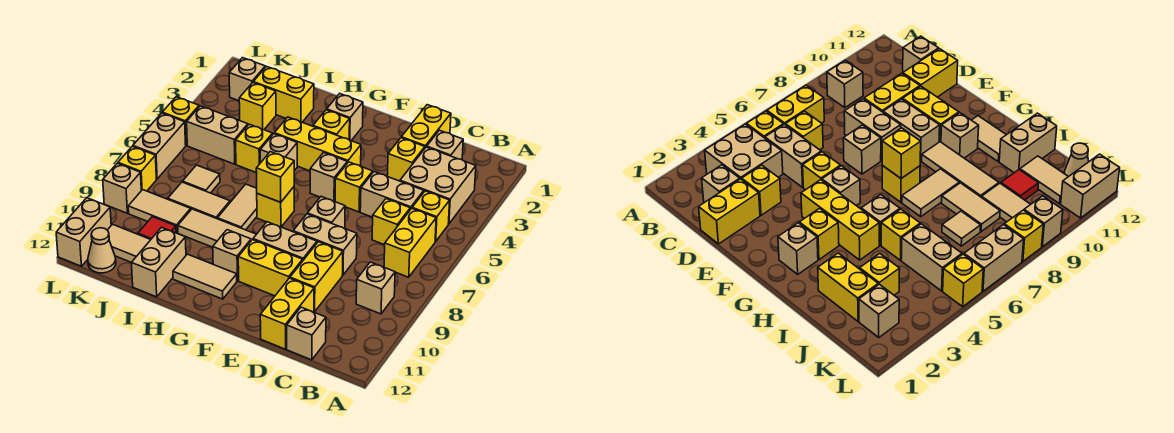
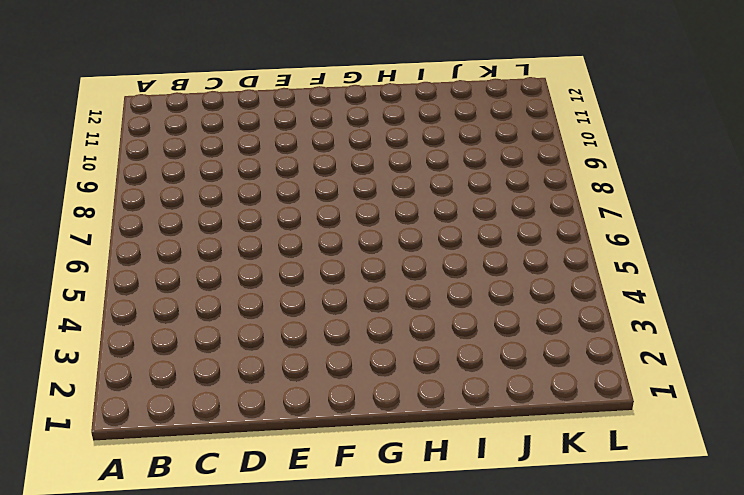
none -> tan brick B3:C4 level 1
none -> yellow brick B5 level 1
none -> yellow brick B6:B7 level 1
none -> tan brick B9 level 1

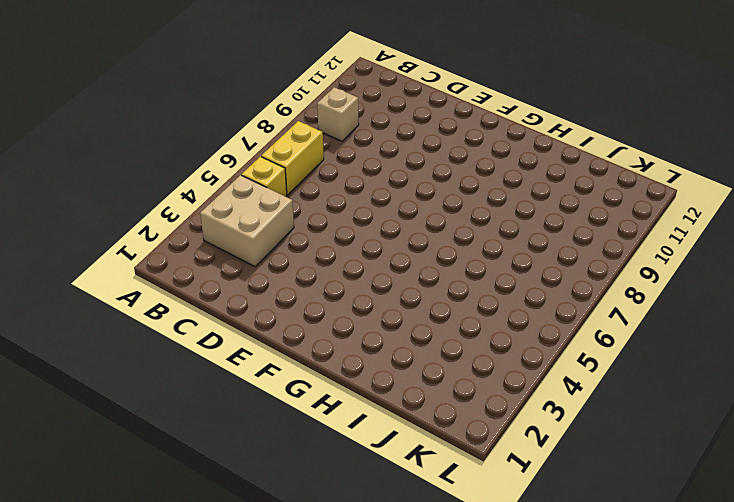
none -> tan brick C2 level 1
none -> tan brick C5:D5 level 1
none -> yellow brick C6 level 1
none -> tan brick C12 level 1

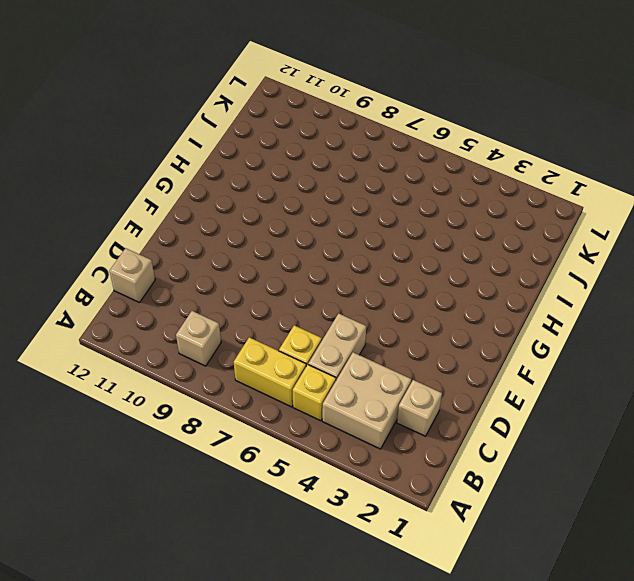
none -> yellow brick D1:D2 level 1
none -> yellow brick D3 level 1
none -> tan brick D8:E8 level 1
none -> yellow brick D9:D10 level 1

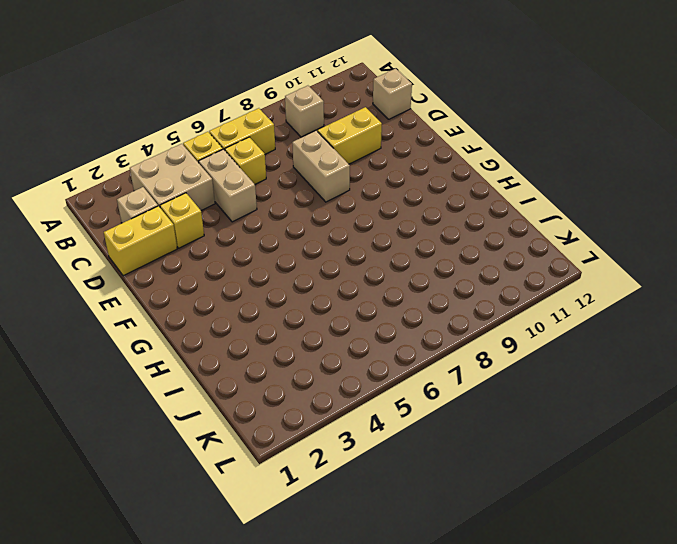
none -> yellow brick D11:D12 level 1
none -> yellow brick E5 level 1
none -> tan brick E7 level 1
none -> tan brick E9:F9 level 1

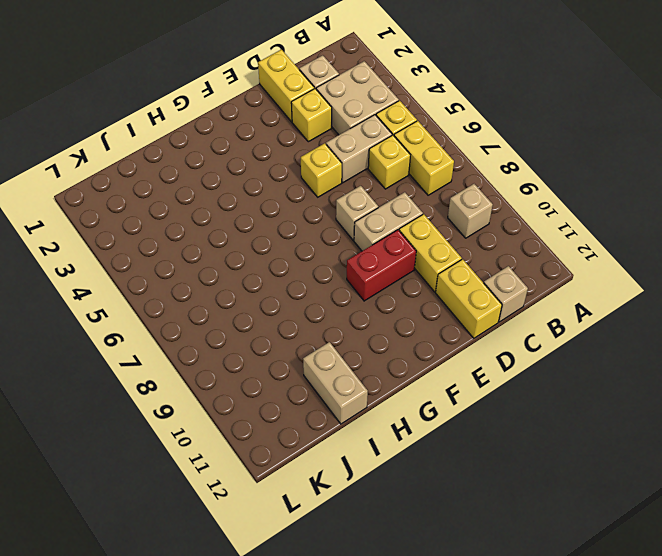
red brick E9:F9 level 1 -> tan brick E9:F9 level 1
none -> yellow brick E10:F10 level 1
none -> yellow brick F4:H4 level 1
none -> tan brick F5 level 1
none -> tan brick G2 level 1

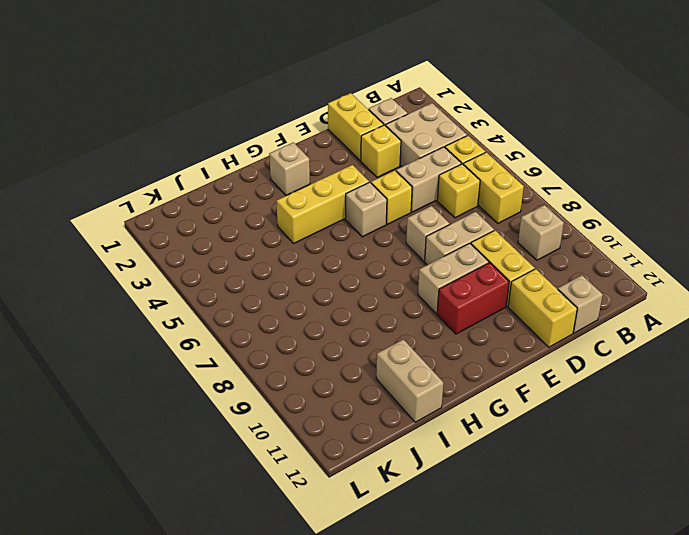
red brick E10:F10 level 1 -> yellow brick E10:F10 level 1
none -> yellow brick G3 level 1
none -> yellow brick G7 level 1
none -> tan tile G9:I9 level 1
none -> tan brick G10 level 1

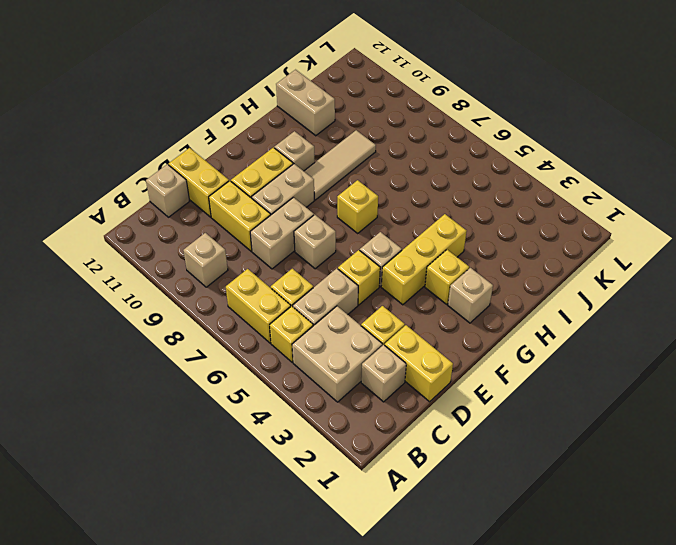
none -> tan tile G11:H11 level 1
none -> tan brick H5 level 1
none -> tan tile H7:H8 level 1
none -> yellow brick I2:J2 level 1

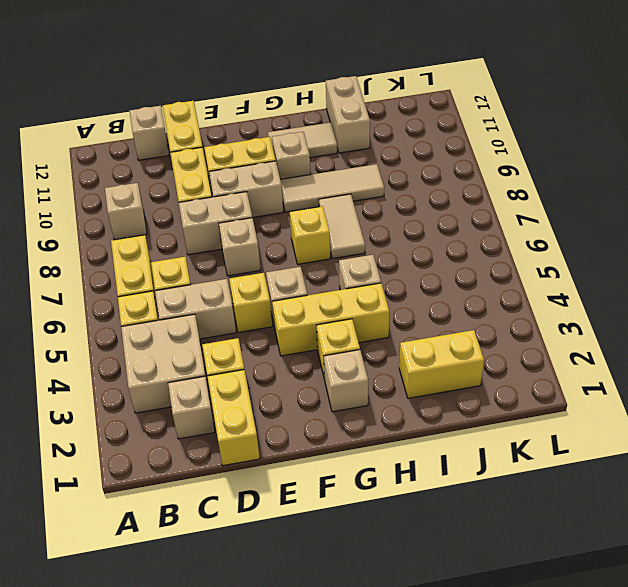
none -> yellow brick I5 level 1
none -> tan tile I8:J8 level 1
none -> yellow brick J3 level 1
none -> tan brick J5:K5 level 1

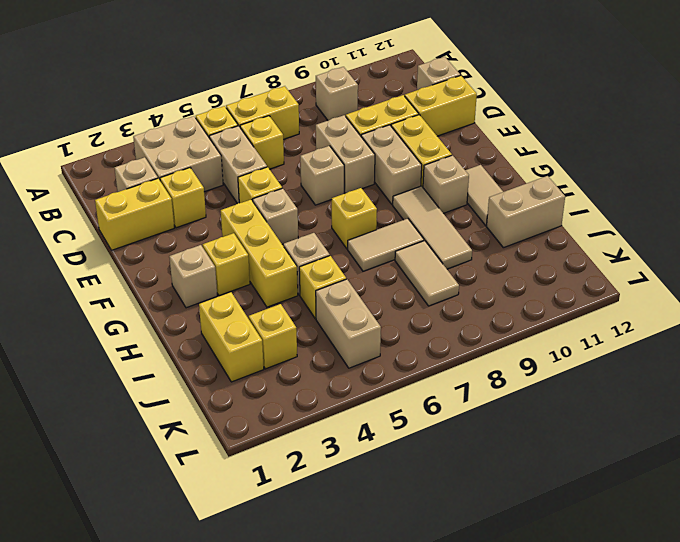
none -> tan tile J7 level 1
none -> tan tile J9:K9 level 1
none -> red tile J10 level 1
none -> tan tile J11:K11 level 1

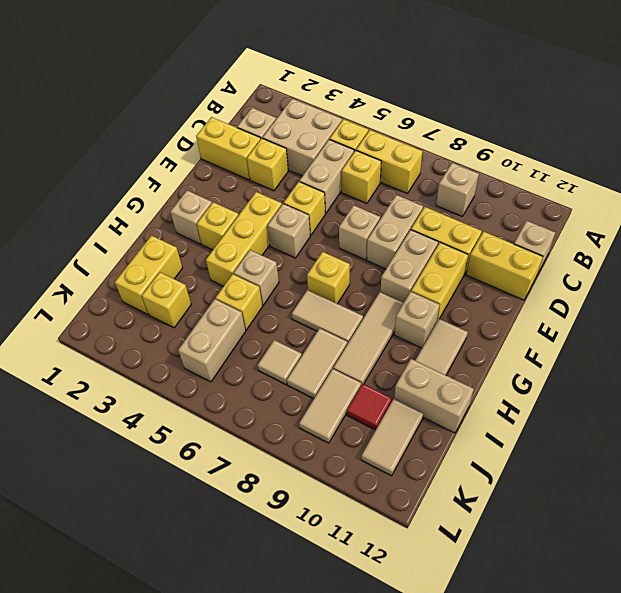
none -> tan brick K2 level 1
none -> tan cone K12 level 1
none -> yellow brick L5 level 1
none -> tan brick L6:L7 level 1

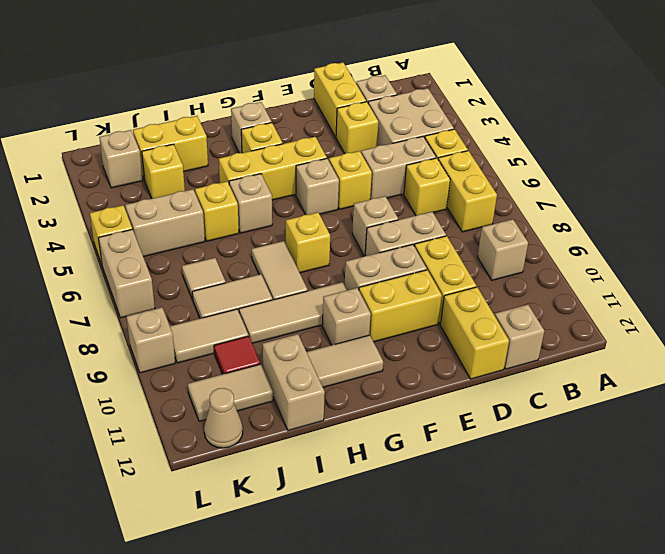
none -> yellow brick L8 level 1
none -> tan brick L11:L12 level 1
none -> yellow brick G7 level 2

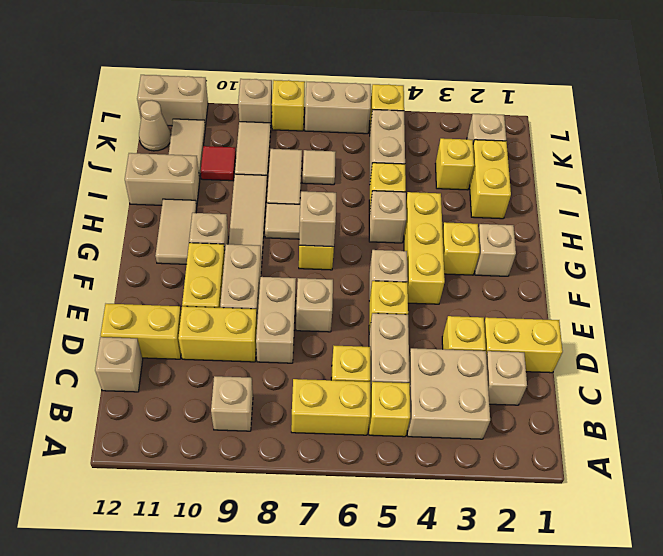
tan brick G7 level 2 -> yellow brick G7 level 2

